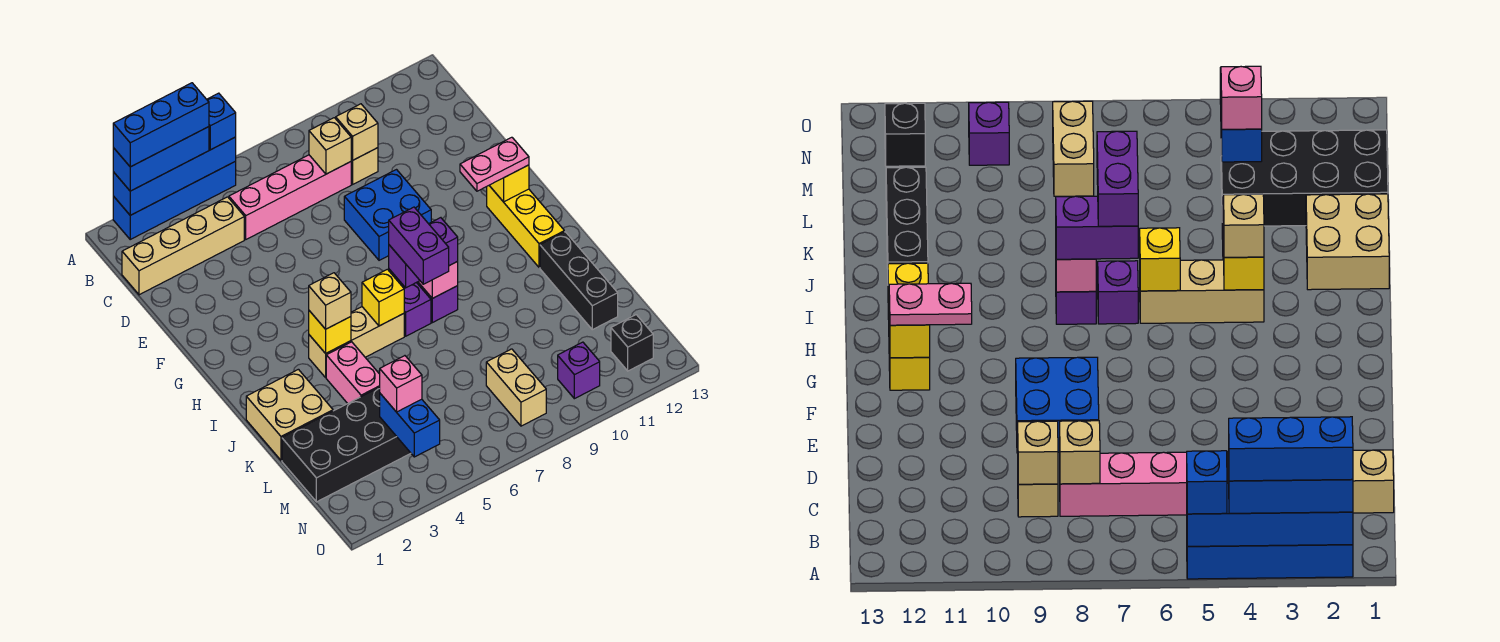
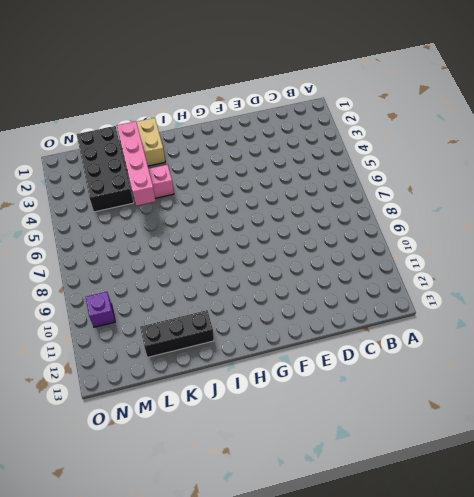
pink brick K2:K5 level 2 -> pink brick C5:C8 level 1
none -> blue brick A2:A5 level 1
none -> tan brick C1:C4 level 1
none -> tan brick C9 level 1
none -> blue brick E8:F9 level 1

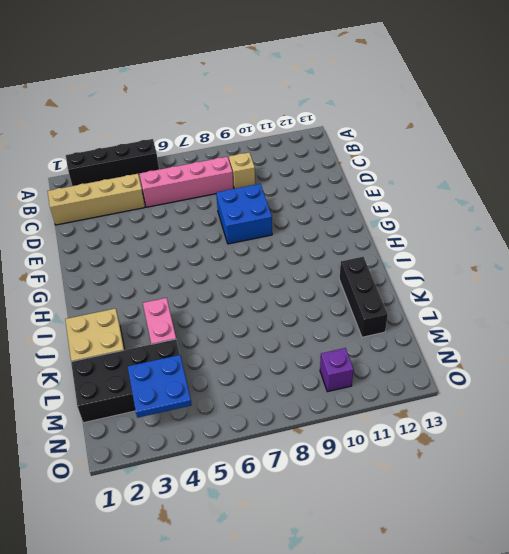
black brick A2:A5 level 1 -> blue brick A2:A5 level 1
blue plate M3:N4 level 2 -> blue brick M4:N4 level 2
none -> yellow brick G12:I12 level 1
none -> tan brick I4:I6 level 1
none -> purple brick I7 level 1
none -> purple brick I8 level 1

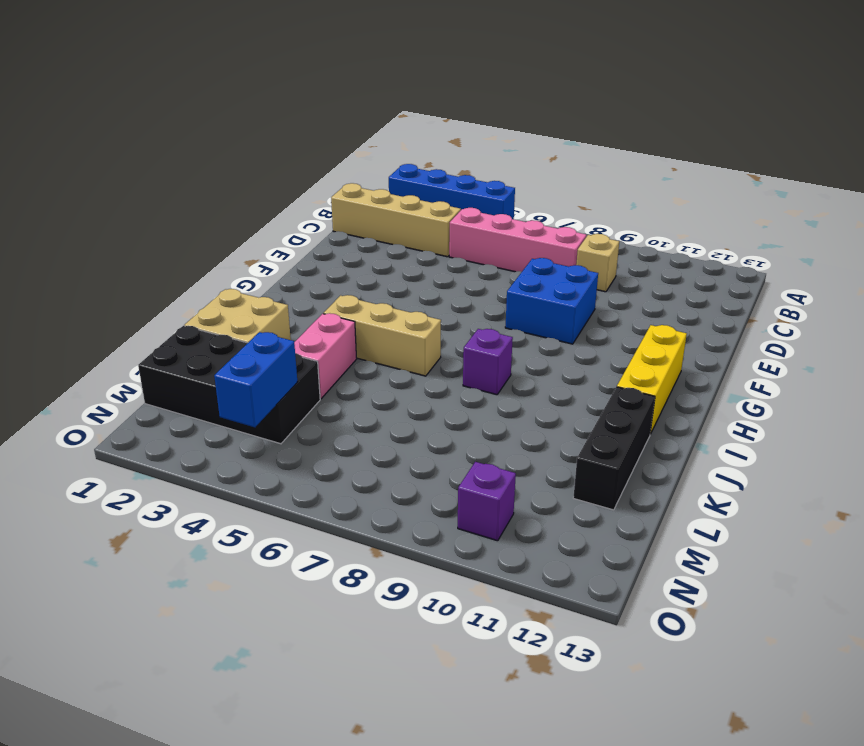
none -> purple brick I7 level 1
none -> tan brick M8:N8 level 1
none -> black brick N12 level 1
none -> blue brick A2:A5 level 2

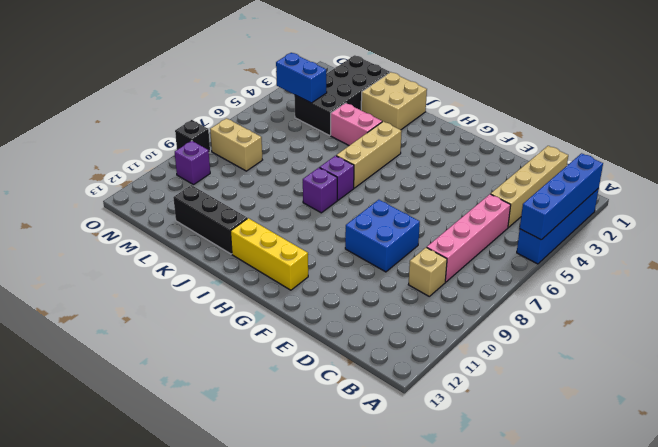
black brick O9 level 1 -> black brick N12 level 1
none -> tan brick C8 level 2
none -> tan brick C9 level 2
none -> yellow brick G12 level 2
none -> yellow brick I4 level 2

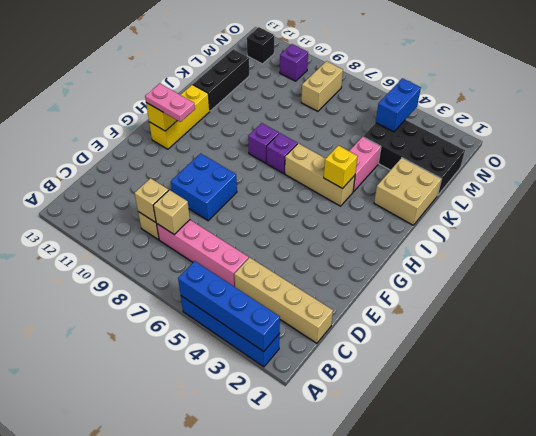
none -> yellow brick I6 level 2
none -> pink brick I8 level 2
none -> blue brick A2:A4 level 3
none -> blue brick A5 level 3

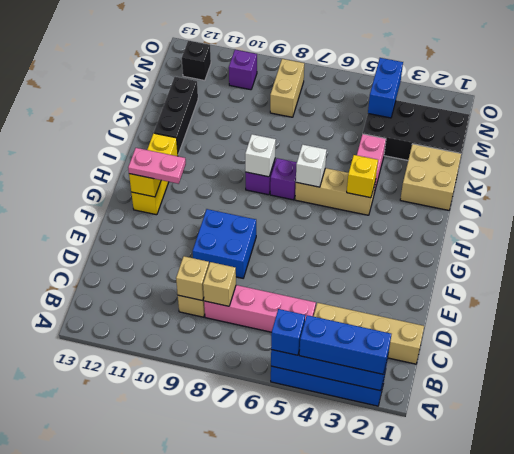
white brick I6 level 2 -> yellow brick I6 level 2
white brick I8 level 2 -> pink brick I8 level 2
none -> tan brick I4 level 3
none -> purple brick I7:I8 level 3
none -> pink brick M4 level 3
none -> blue brick A2:A4 level 4

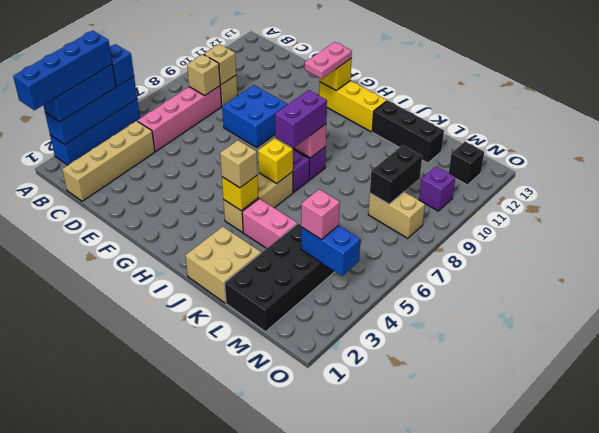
blue brick A1:A4 level 4 -> blue brick A2:A4 level 4
black brick M8:M9 level 2 -> none
none -> purple brick I7:J7 level 4

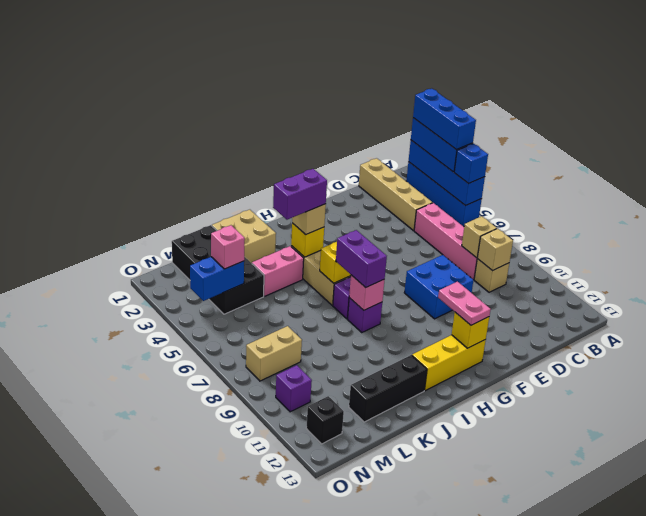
purple brick I4:J4 level 4 -> purple brick I7:J7 level 4

